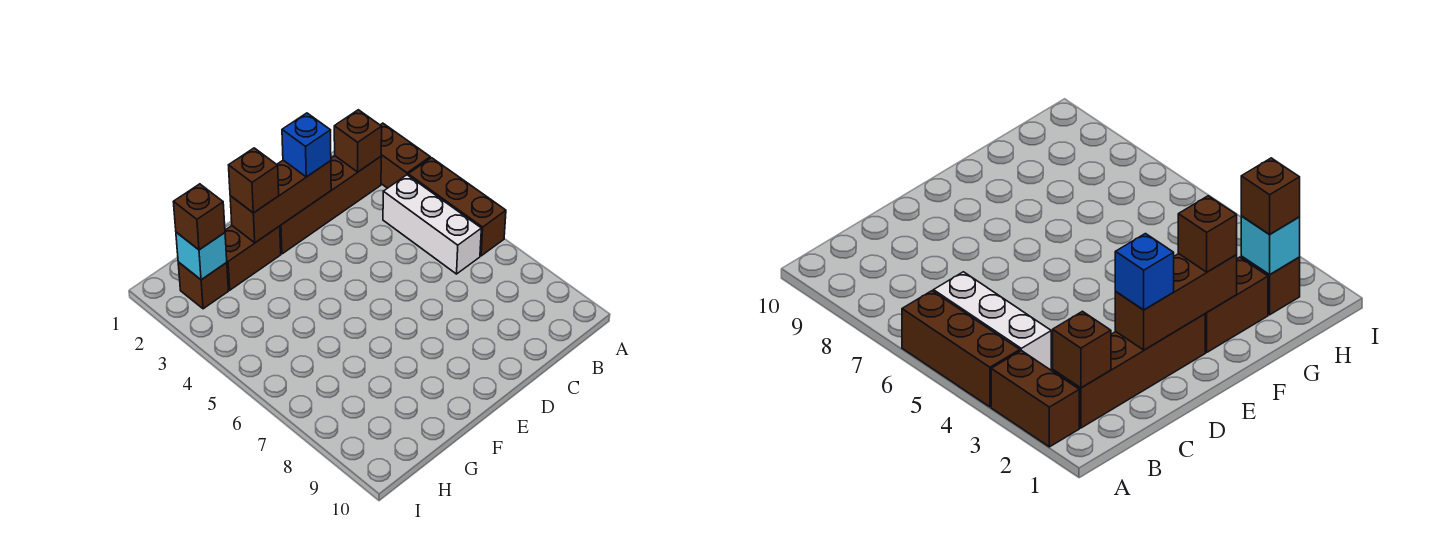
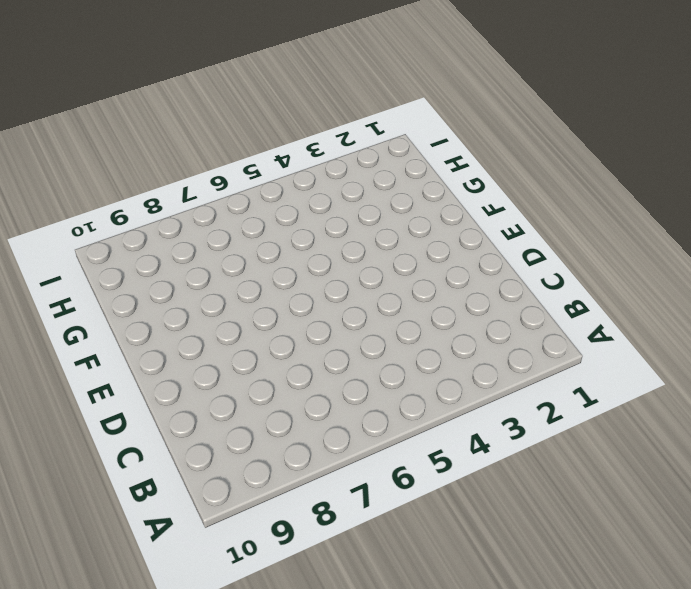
none -> brown brick A2:A3 level 1
none -> brown brick A4:A6 level 1
none -> brown brick B2:E2 level 1

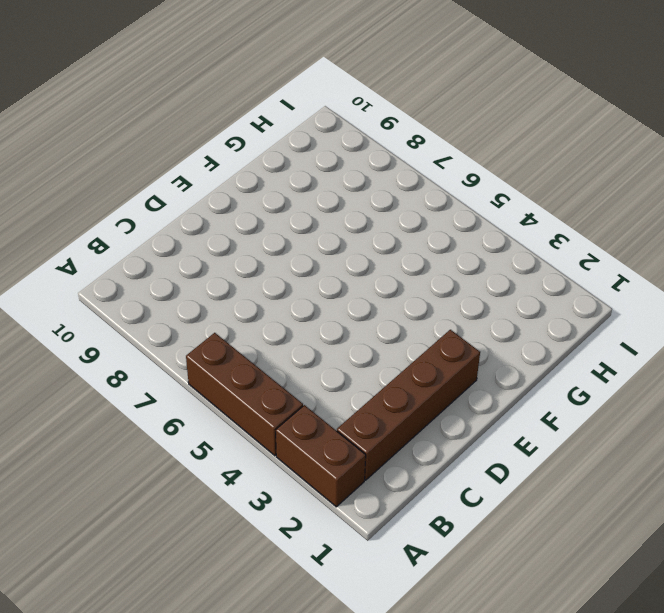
none -> white brick B4:B6 level 1
none -> brown brick F2:G2 level 1
none -> brown brick H2 level 1

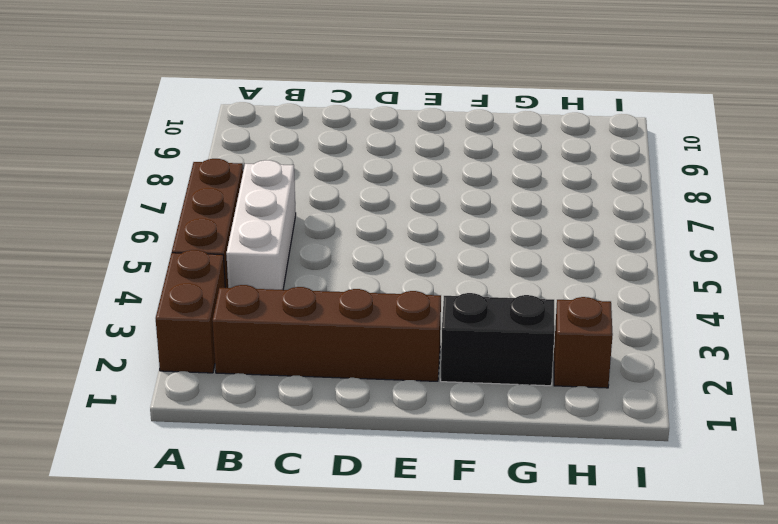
black brick F2:G2 level 1 -> brown brick F2:G2 level 1
none -> brown brick B2 level 2
none -> brown brick D2:F2 level 2
none -> cyan brick H2 level 2

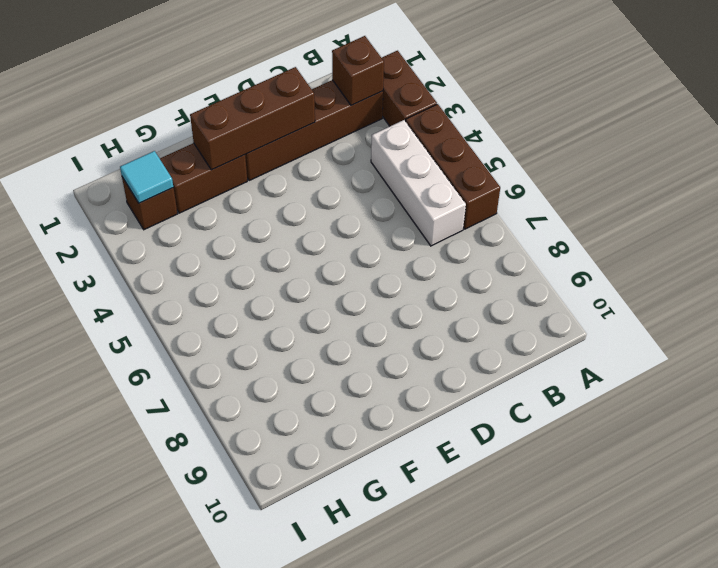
cyan tile H2 level 2 -> cyan brick H2 level 2
none -> blue brick D2 level 3
none -> brown brick F2 level 3
none -> brown brick H2 level 3

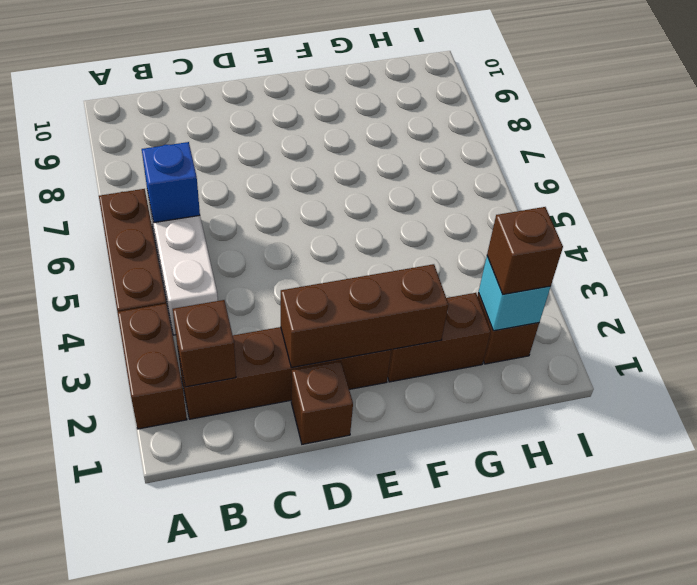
blue brick B6 level 2 -> blue brick D2 level 3
brown brick D1 level 1 -> brown brick F2 level 3

